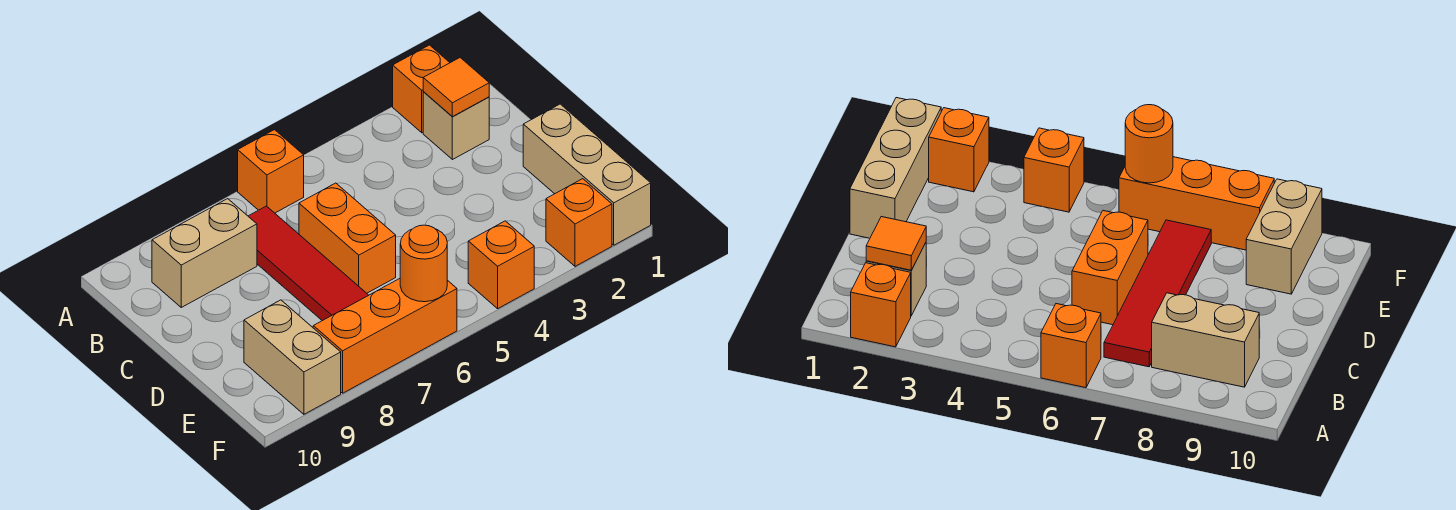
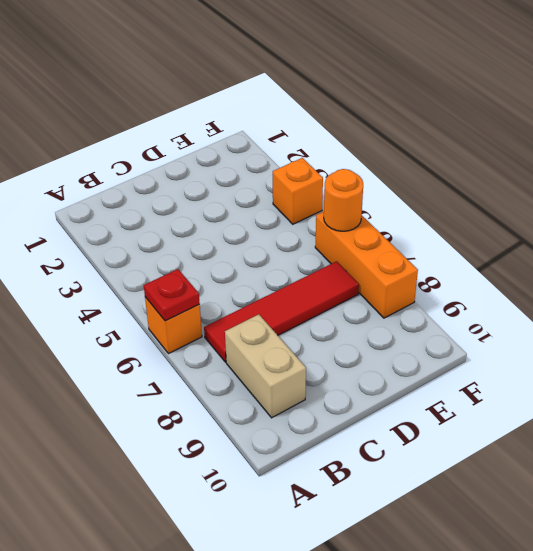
red plate A6 level 2 -> none
none -> orange brick A2 level 1
none -> tan brick B2 level 1
none -> orange brick C6:D6 level 1

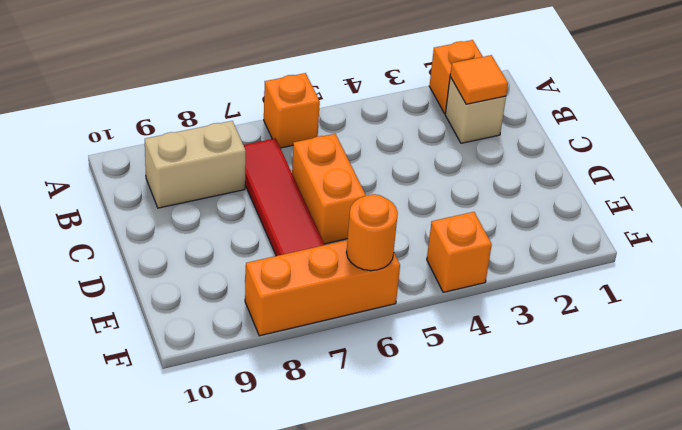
none -> tan brick D1:F1 level 1
none -> tan brick E9:F9 level 1
none -> orange brick F2 level 1

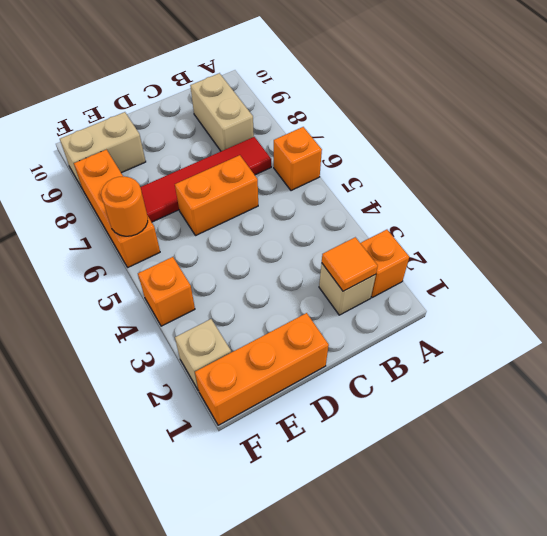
orange brick D1:F1 level 1 -> tan brick D1:F1 level 1
tan brick F2 level 1 -> orange brick F2 level 1

